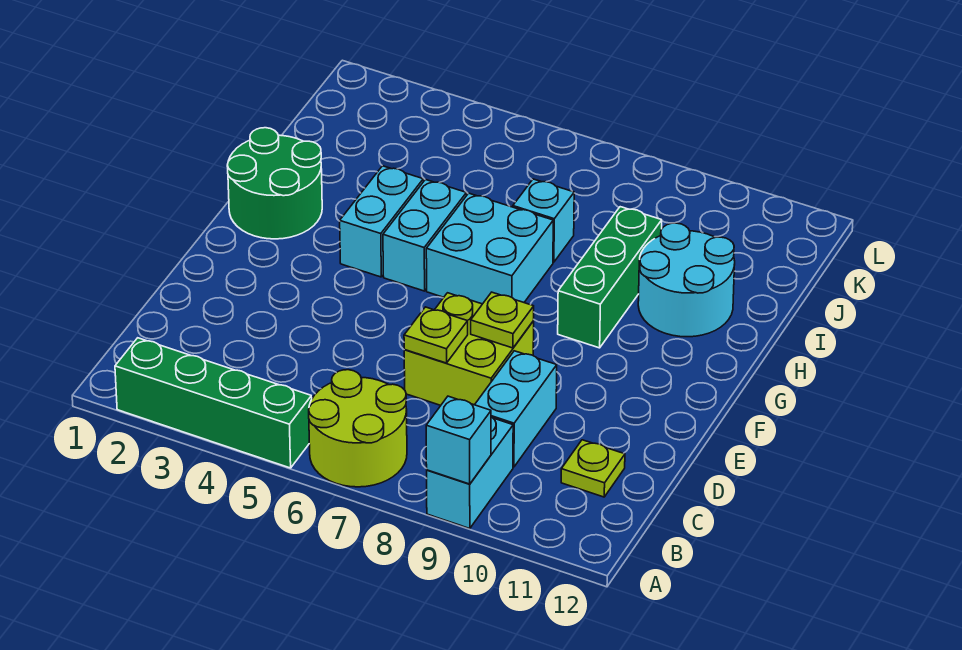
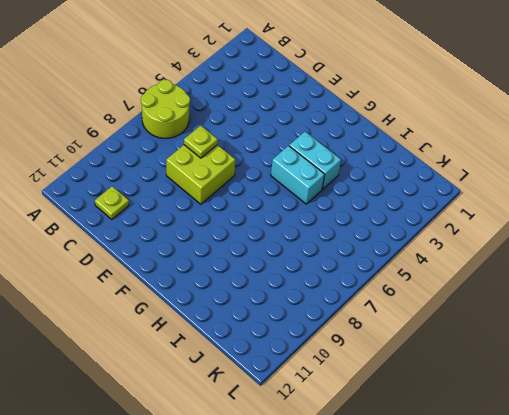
none -> green brick A2:A5 level 1
none -> cyan brick A9:B9 level 1
none -> cyan brick C9:D9 level 1

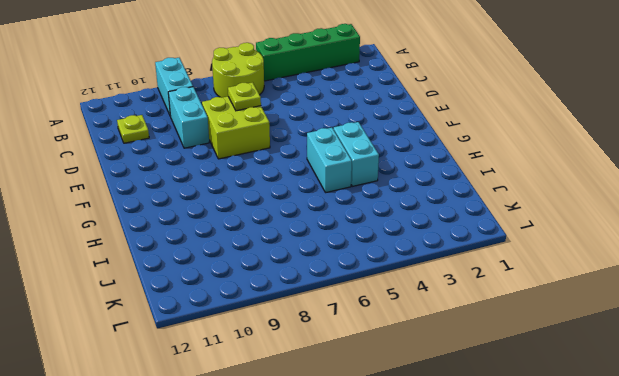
none -> green round brick G1:H2 level 1
none -> cyan brick G6:H7 level 1
none -> green brick G9:I9 level 1

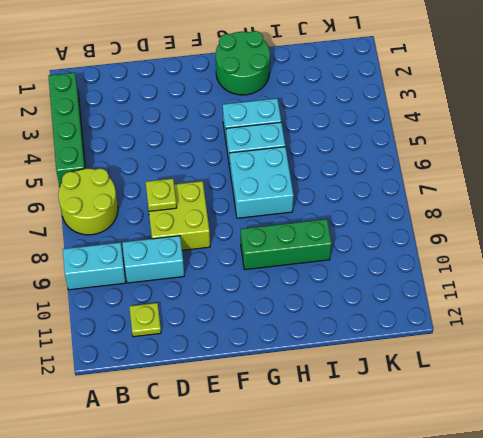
none -> cyan round brick H10:I11 level 1
none -> cyan brick I7 level 1
none -> cyan brick A9 level 2

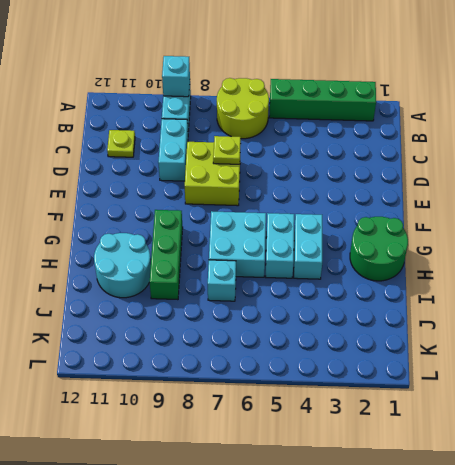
none -> lime plate E8 level 2

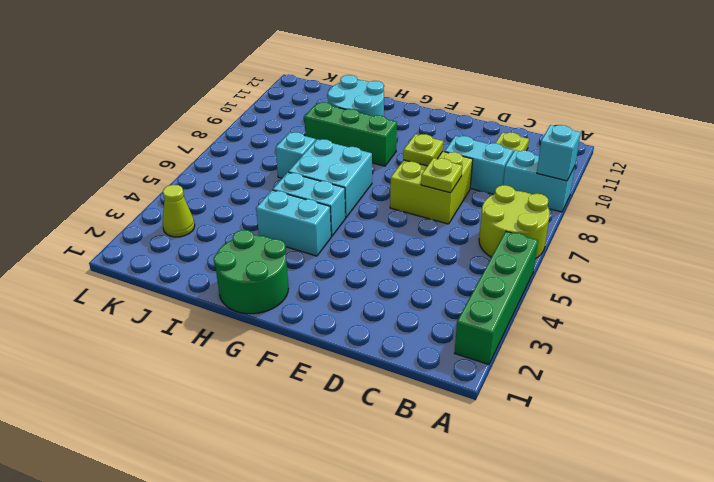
lime cone K3 level 1 -> none

